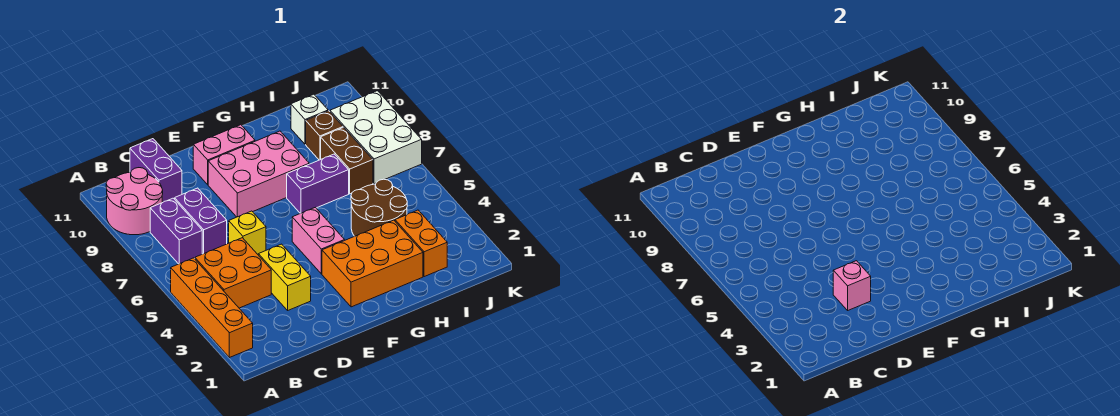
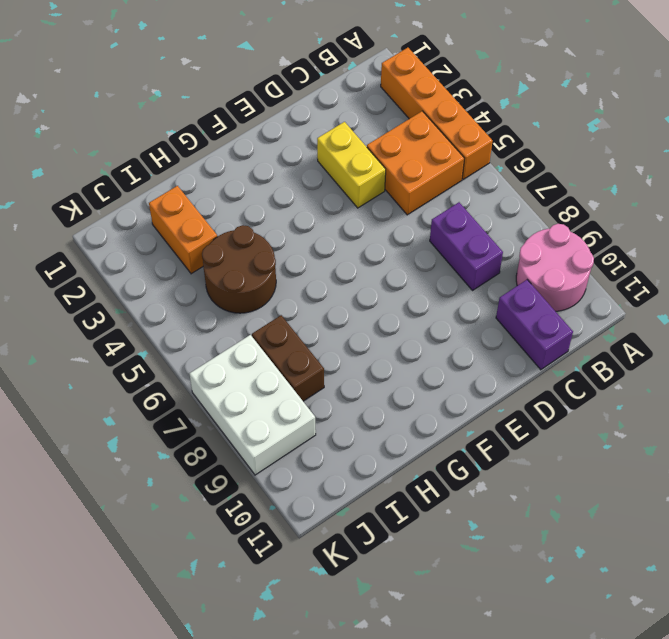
none -> purple brick B7:B8 level 1
none -> yellow brick D6 level 1
none -> pink brick E8:G9 level 1

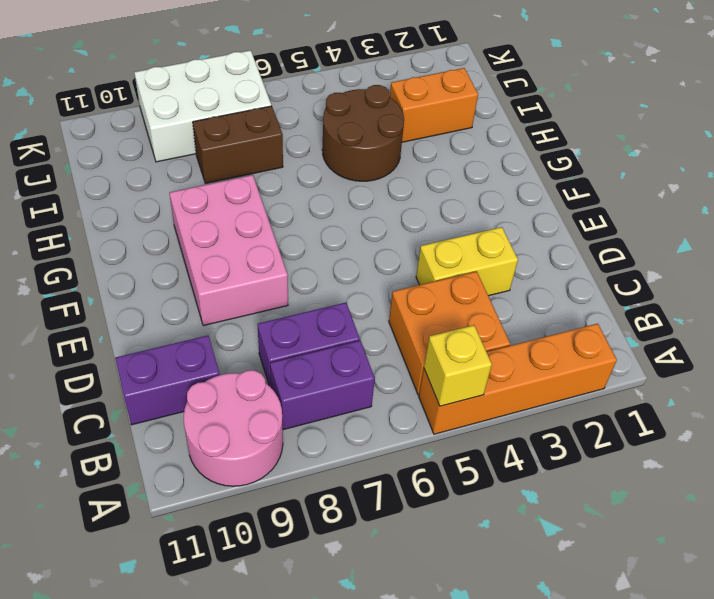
yellow brick A5 level 2 -> yellow brick D6 level 1
none -> pink brick E10:F10 level 1
none -> orange brick F2:H3 level 1
none -> pink brick F4:F5 level 1

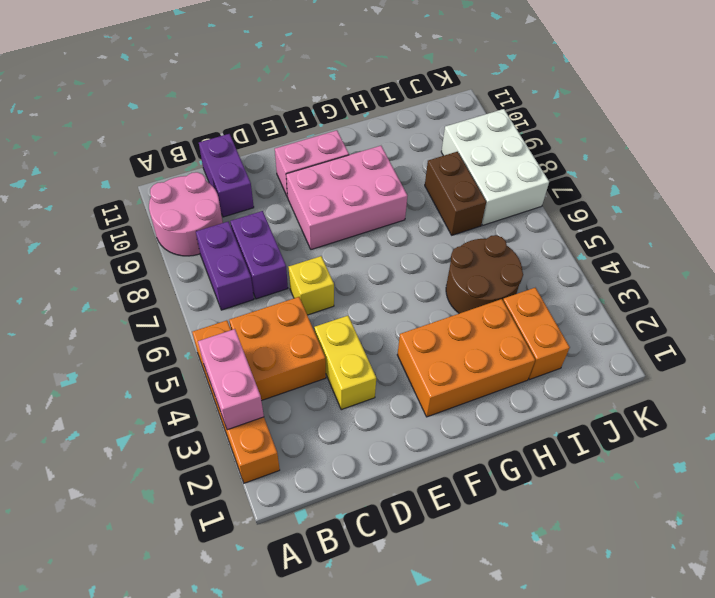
pink brick A3:A4 level 2 -> pink brick F4:F5 level 1
none -> purple brick G7:H7 level 1
none -> brown brick I9 level 1
none -> white brick I10 level 1

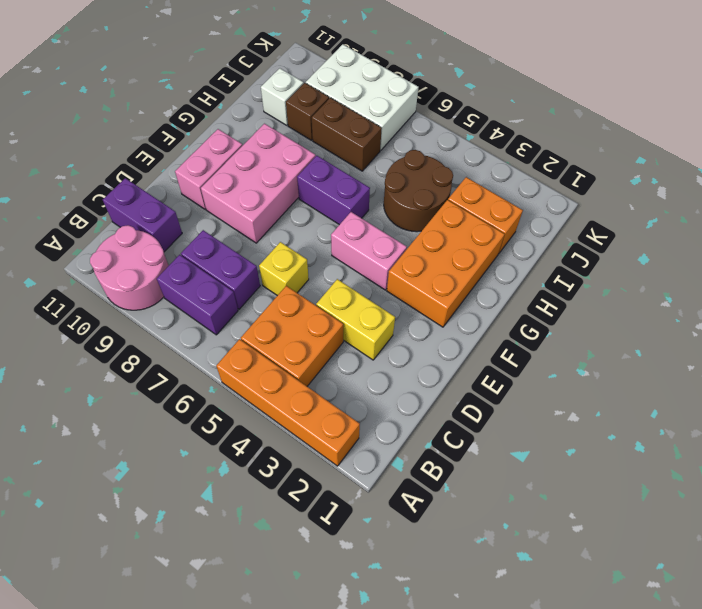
purple brick G6:G7 level 1 -> purple brick G7:H7 level 1
none -> pink brick D3 level 2

